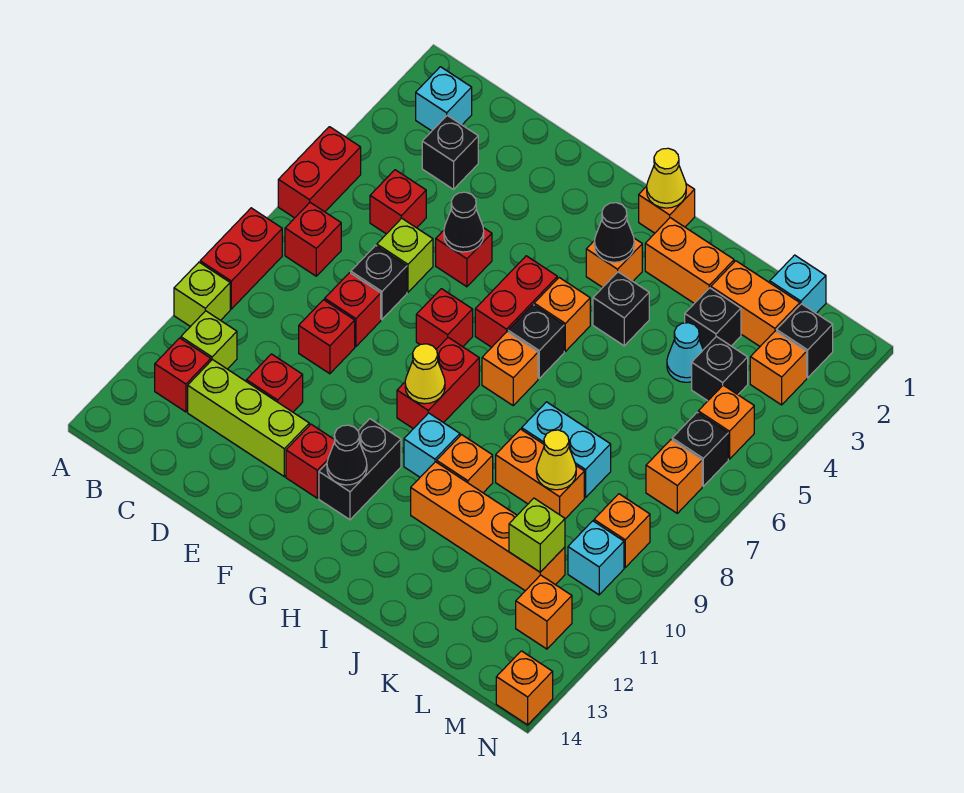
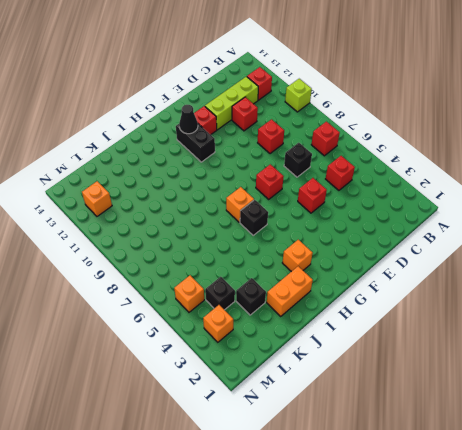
none -> red brick A5:A6 level 1
none -> red brick A8:A9 level 1
none -> cyan brick B2 level 1
none -> lime brick B11 level 1

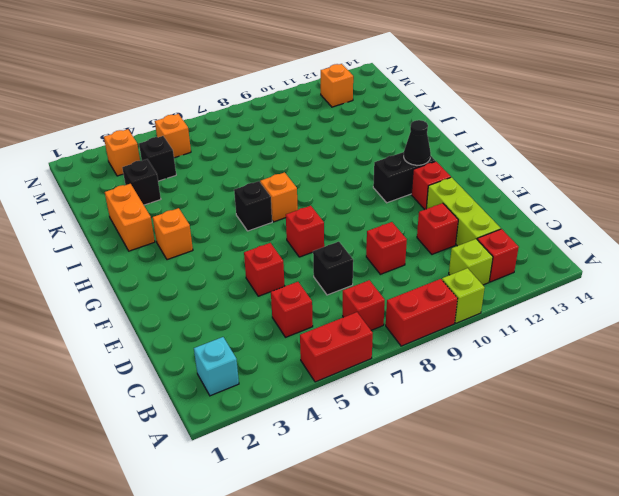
none -> black brick C3 level 1
none -> lime brick D6 level 1
none -> red brick D8 level 1
none -> red brick G5:G6 level 1

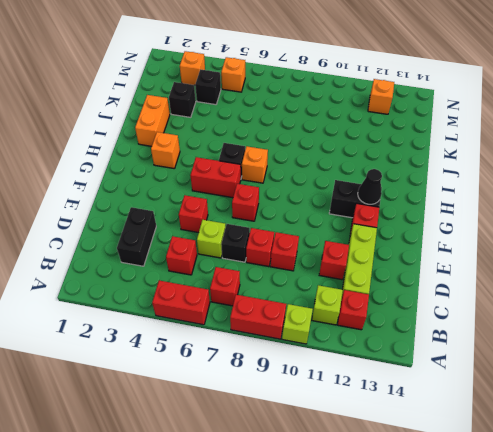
black brick C3:D3 level 1 -> black brick C3 level 1
none -> cyan brick B2 level 1
none -> red brick G8:G9 level 1
none -> orange brick H1 level 1
none -> orange brick H5 level 1

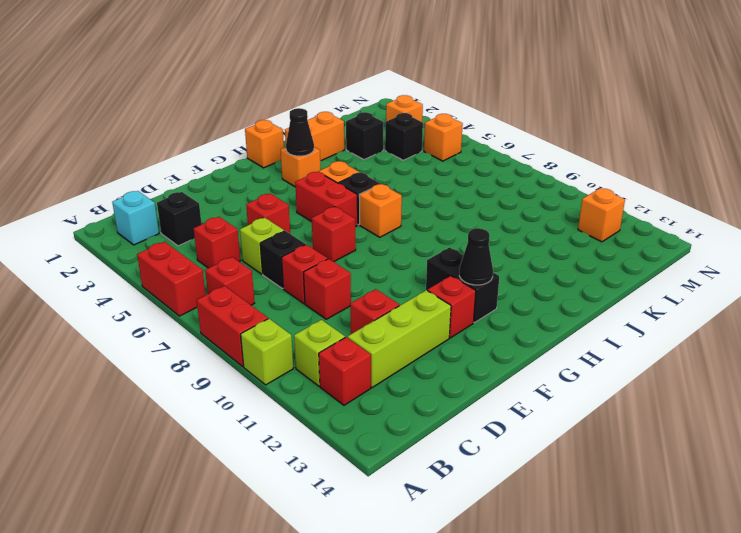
none -> red brick G8:G9 level 1
none -> cyan brick H10 level 1
none -> black brick I4 level 1
none -> orange brick I10 level 1

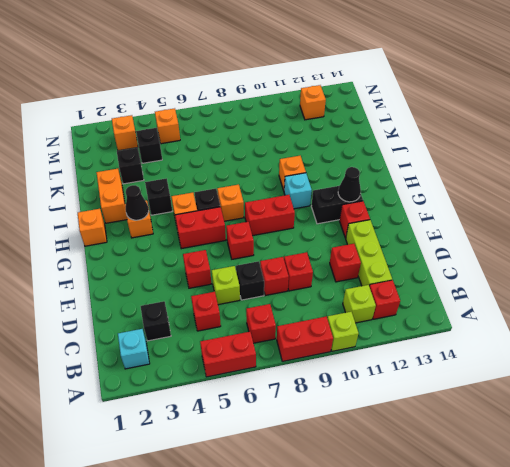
none -> orange brick I11:L11 level 1
none -> cyan brick J8:K8 level 1
none -> orange brick J9:K9 level 1
none -> orange brick K2:L2 level 1

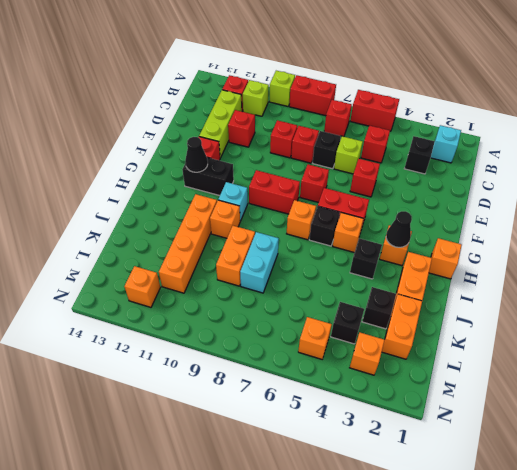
none -> cyan cone K4 level 1
none -> cyan brick L1 level 1
none -> black brick M2 level 1
none -> black brick M6 level 1

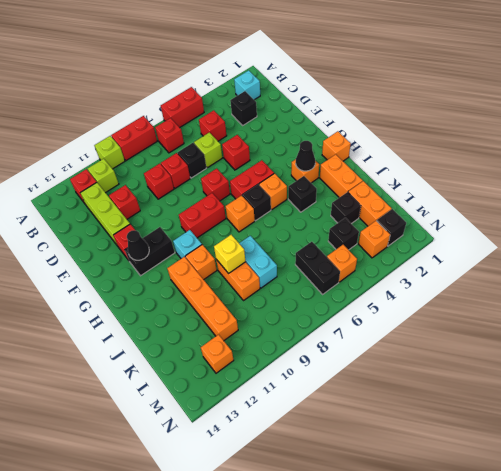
yellow brick J9 level 2 -> none
black brick L6:M6 level 1 -> black brick M6 level 1
none -> cyan cone K4 level 1
none -> cyan brick L1 level 1
none -> orange brick M7 level 1
none -> orange brick M9 level 1

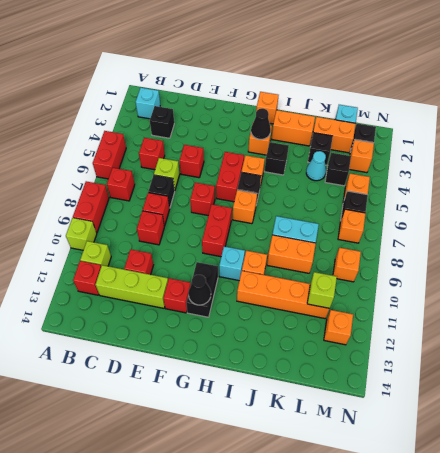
none -> cyan brick M10 level 1
none -> orange brick N14 level 1
none -> black cone E5 level 2
none -> yellow cone G9 level 2

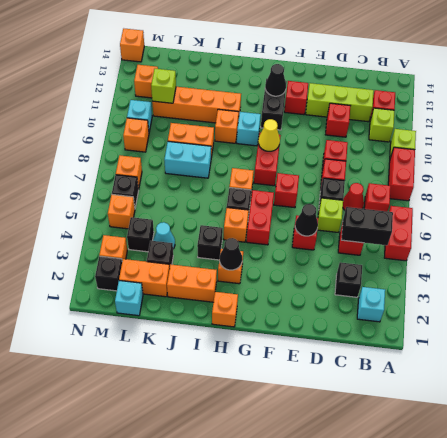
black brick B5:C5 level 2 -> none
red cone C7 level 1 -> none
none -> yellow cone H1 level 2
none -> yellow cone K9 level 2

